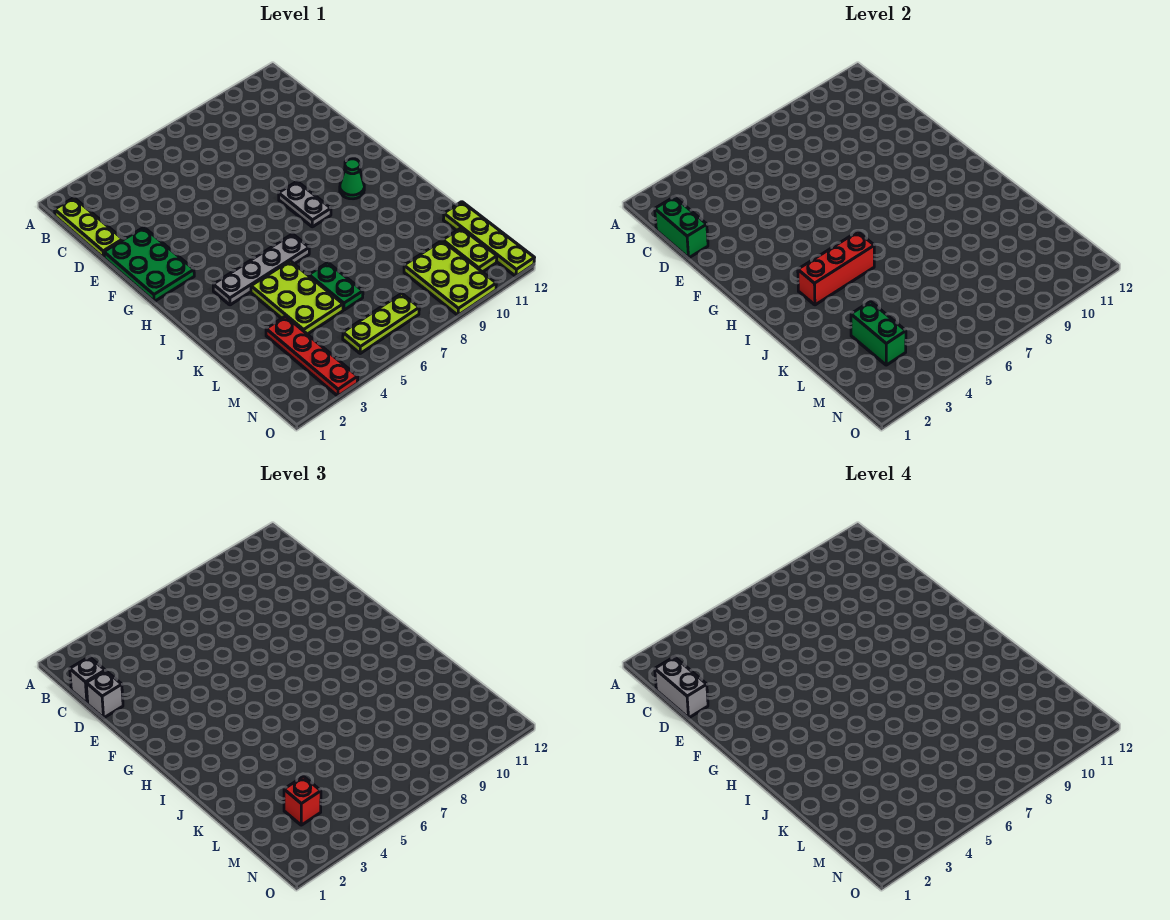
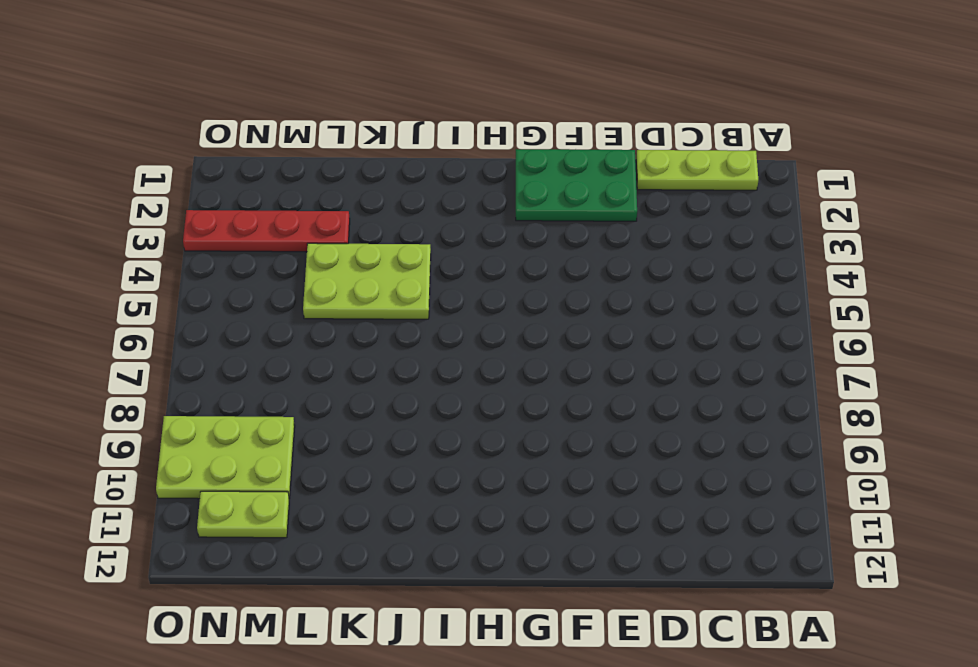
none -> grey plate G8:H8 level 1
none -> green cone H10 level 1
none -> grey plate I3:I6 level 1

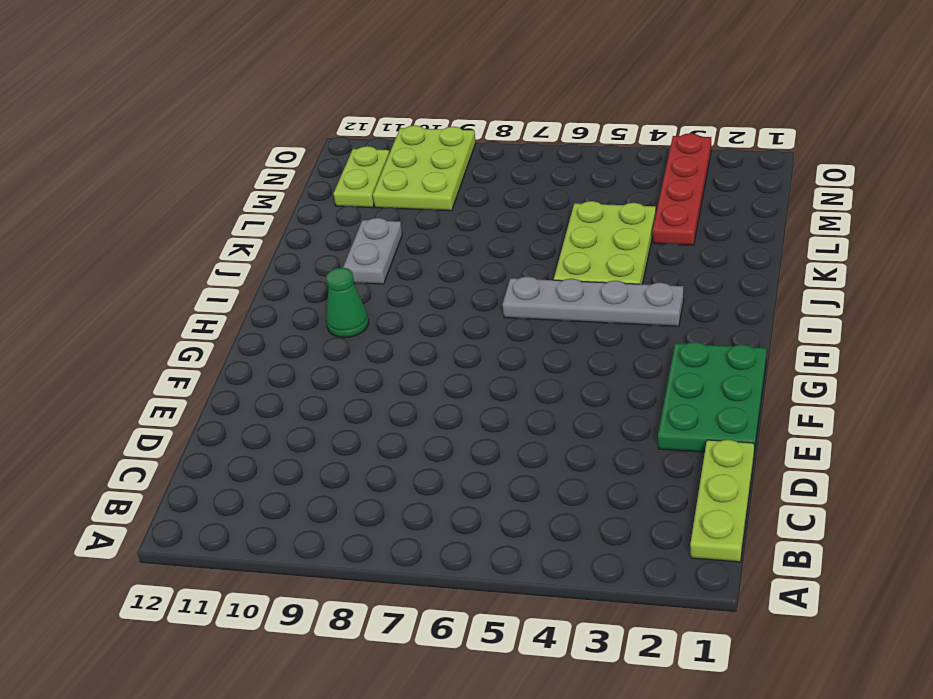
grey plate J10:K10 level 1 -> grey plate G8:H8 level 1
none -> green plate K6:L6 level 1
none -> lime plate L12:O12 level 1
none -> lime plate N5:N7 level 1

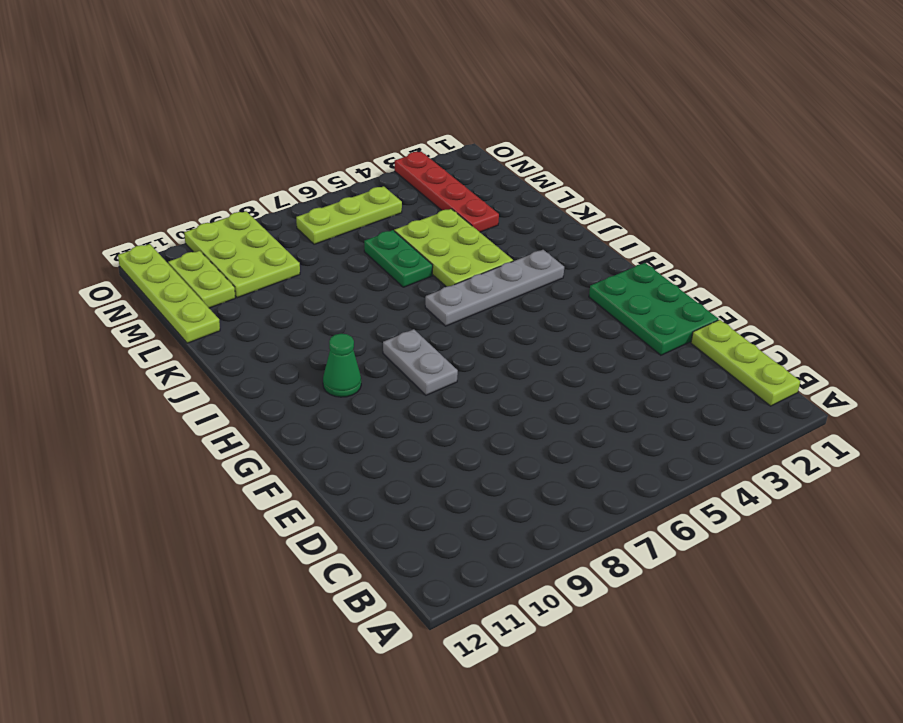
none -> green brick C1:D1 level 2
none -> red brick I3:I5 level 2
none -> green brick L3:M3 level 2

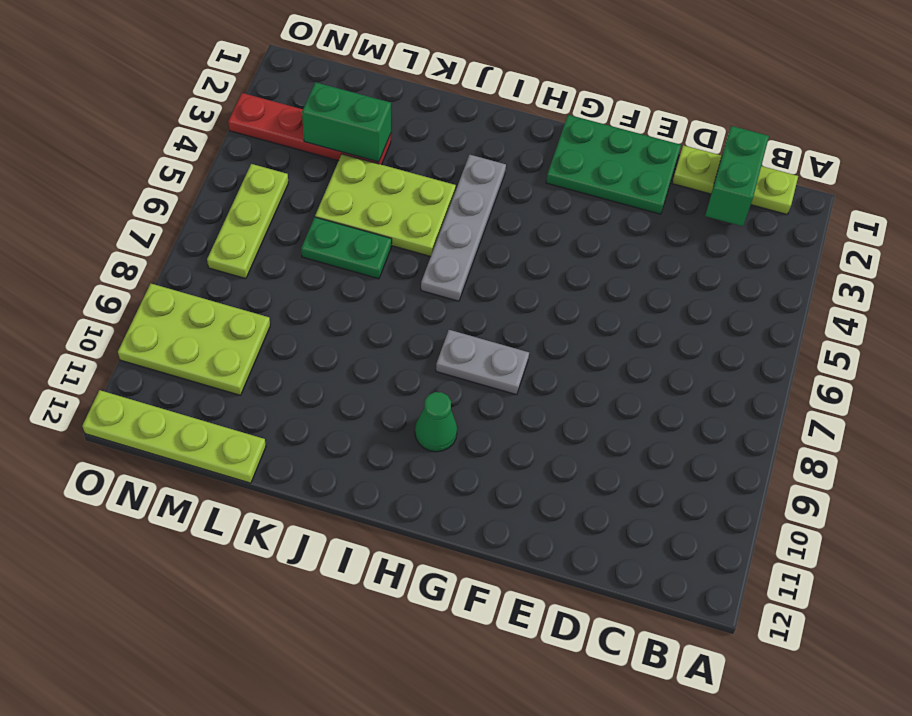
green brick C1:C2 level 2 -> green brick C1:D1 level 2
none -> lime plate M11:N11 level 1
none -> red brick I3:I5 level 2
none -> grey brick C1 level 3

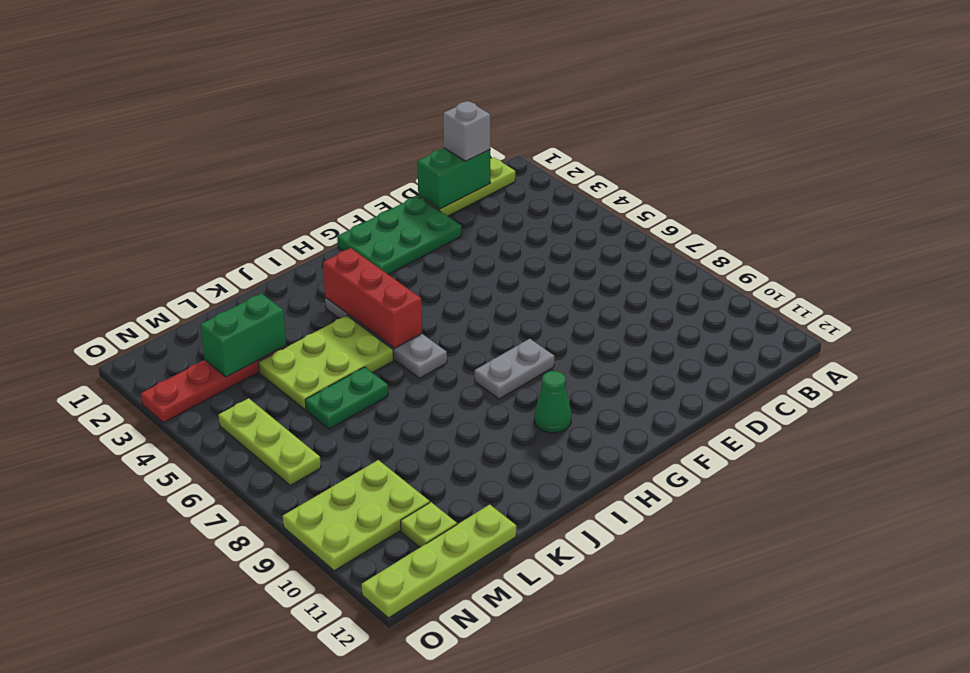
lime plate M11 level 1 -> lime plate M11:N11 level 1
none -> grey brick D1 level 3
none -> red brick M3 level 3
none -> grey brick C1:D1 level 4

